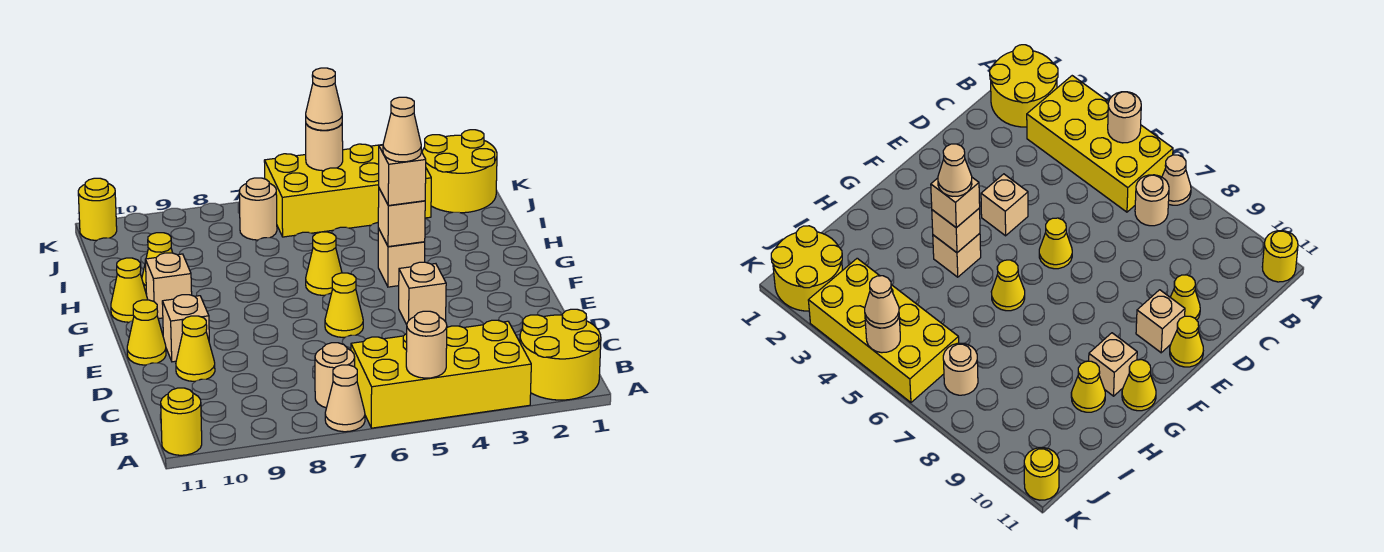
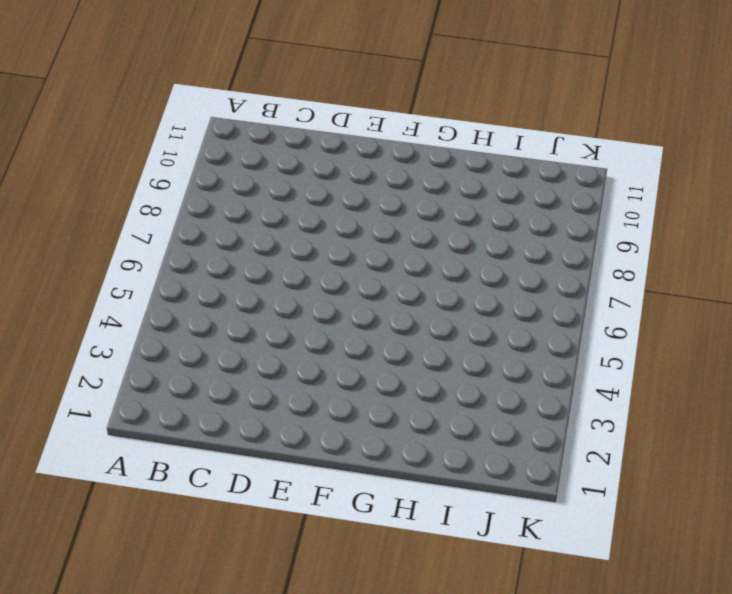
none -> yellow round brick A1:B2 level 1
none -> yellow brick A3:B6 level 1
none -> tan cone A7 level 1

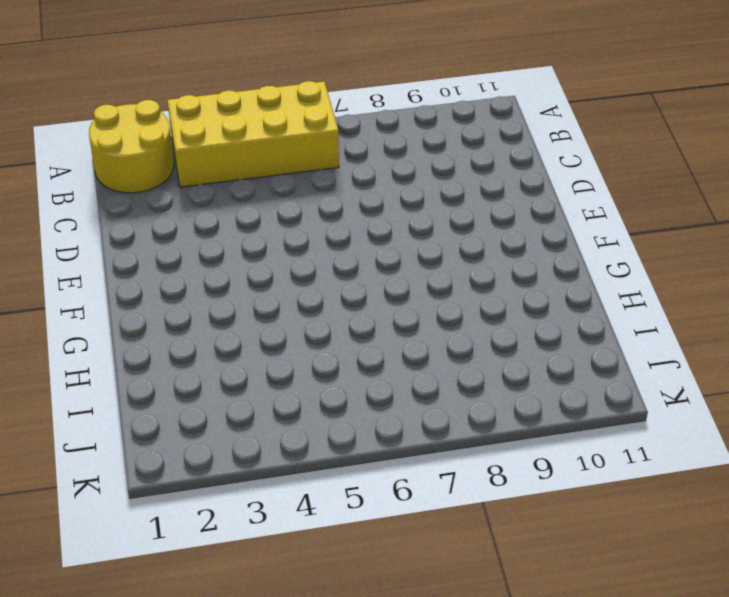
none -> tan cone A7 level 1
none -> yellow round brick A11 level 1
none -> tan round brick B7 level 1

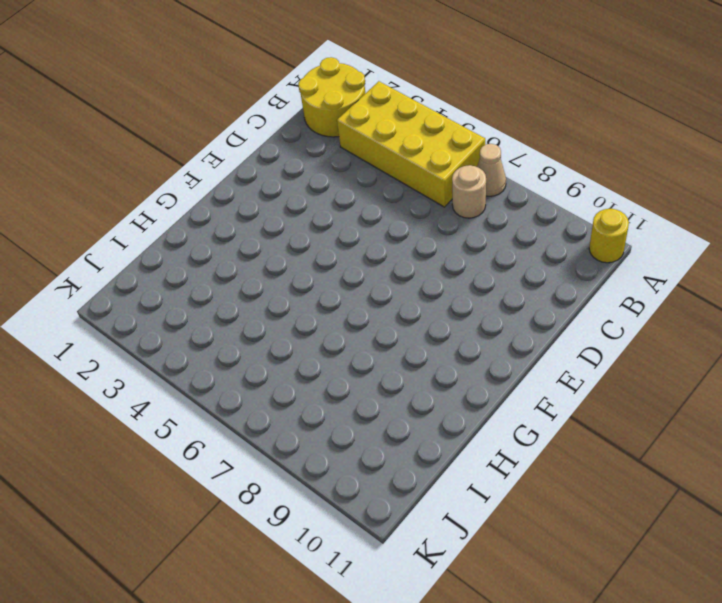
none -> yellow cone D10 level 1
none -> tan brick E4 level 1
none -> yellow cone E6 level 1

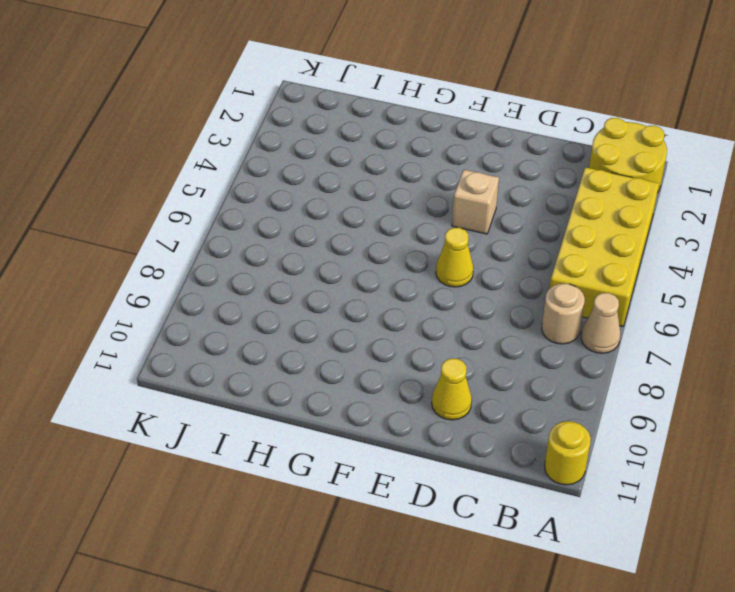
none -> tan brick E10 level 1
none -> yellow cone E11 level 1
none -> tan brick G4 level 1

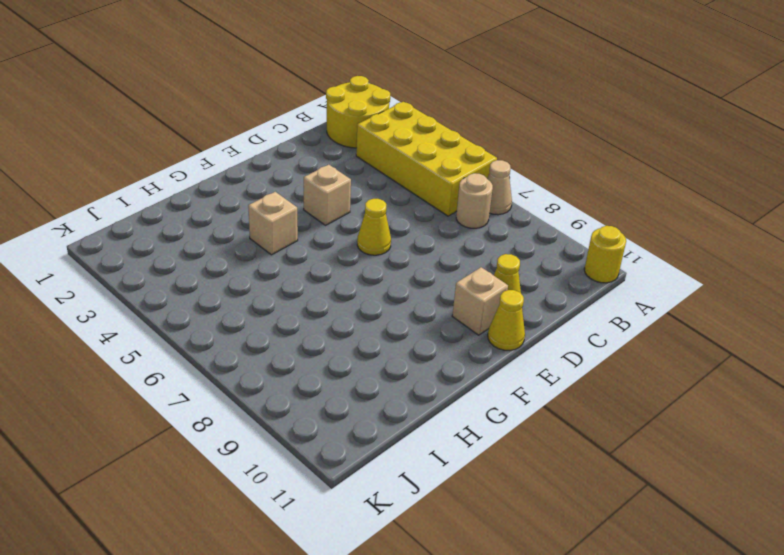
none -> yellow cone G6 level 1
none -> tan brick G10 level 1
none -> yellow cone G11 level 1

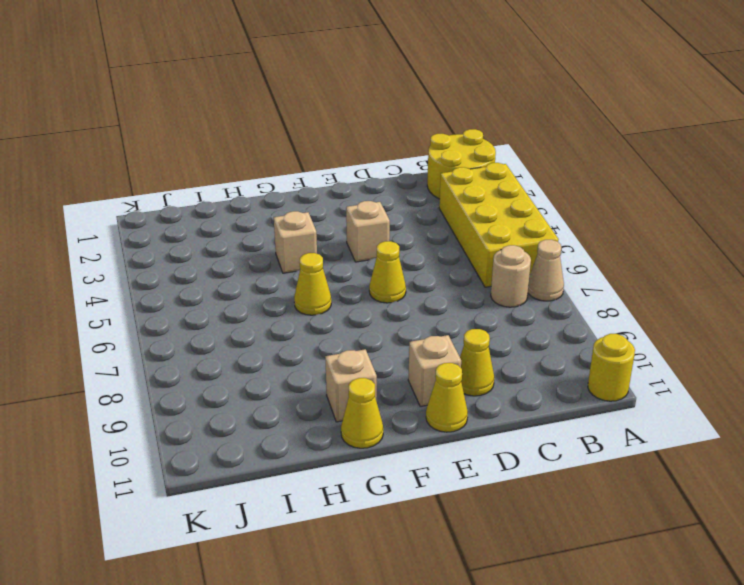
none -> yellow cone H10 level 1
none -> yellow round brick J1:K2 level 1
none -> yellow brick J3:K6 level 1

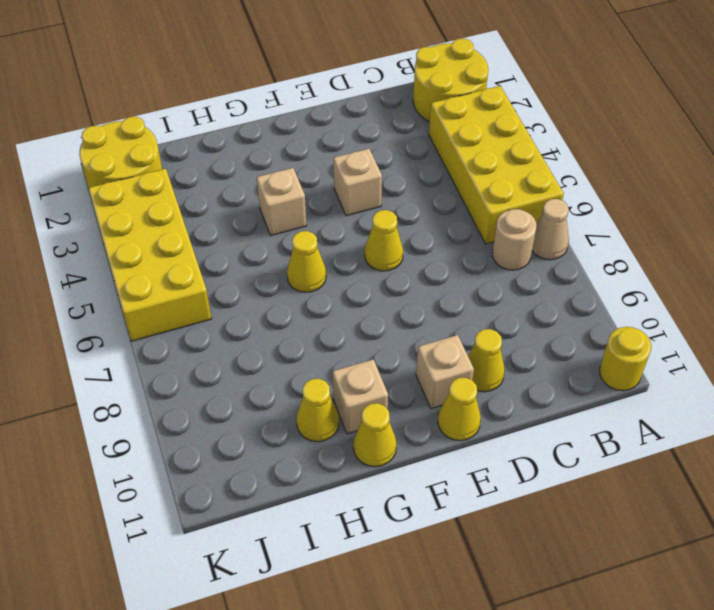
none -> tan round brick J7 level 1
none -> yellow round brick K11 level 1
none -> tan round brick A5 level 2

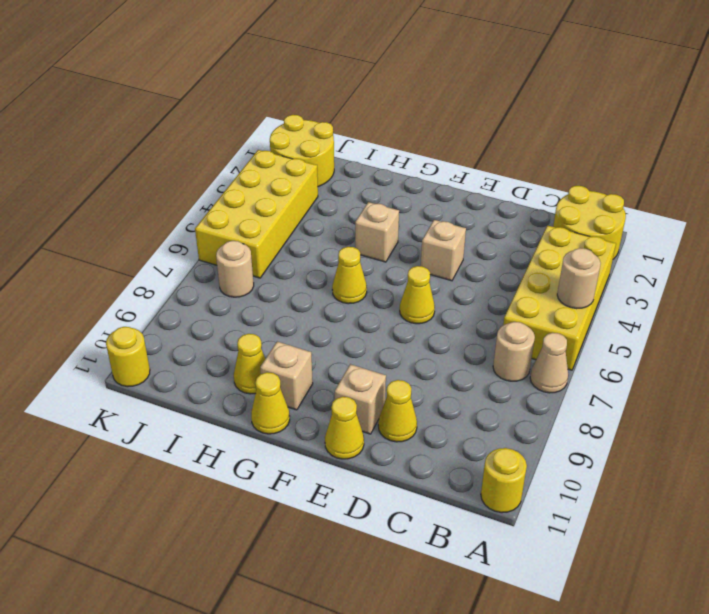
none -> tan brick G4 level 2
none -> tan round brick K5 level 2
none -> tan brick G4 level 3

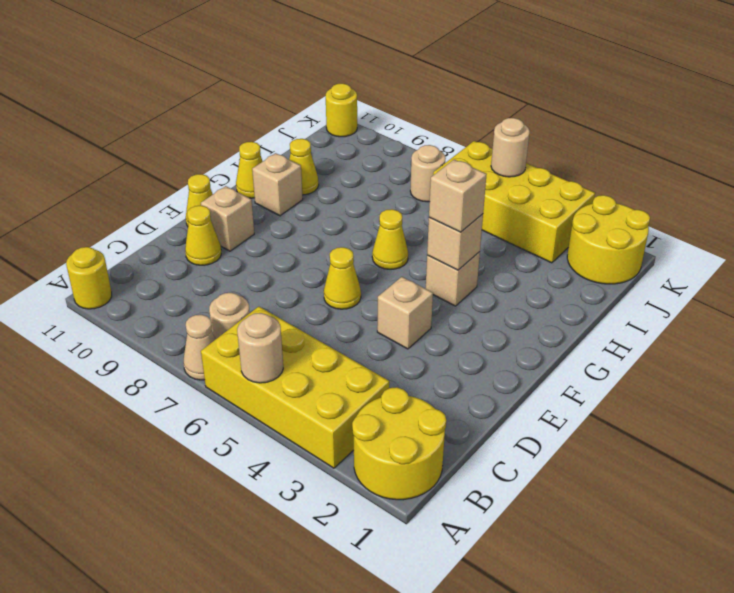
none -> tan cone K5 level 3
none -> tan cone G4 level 4

